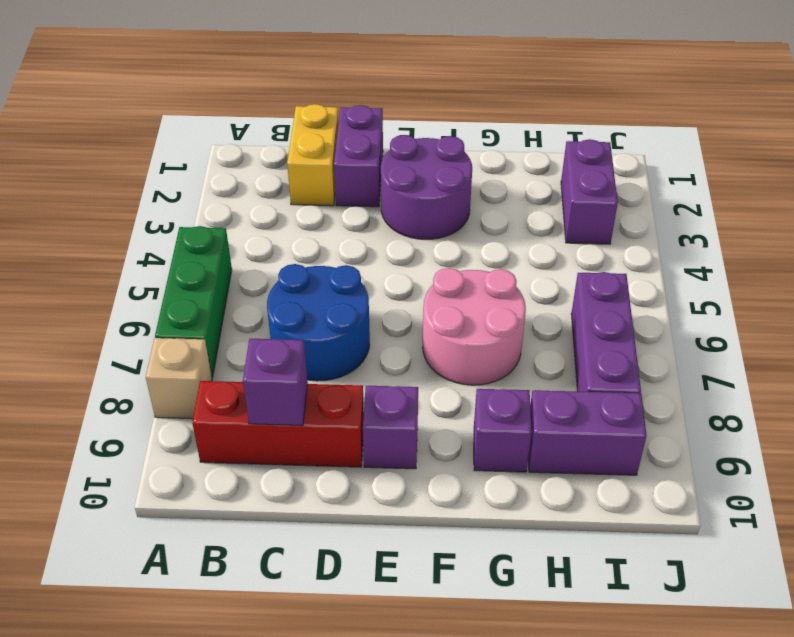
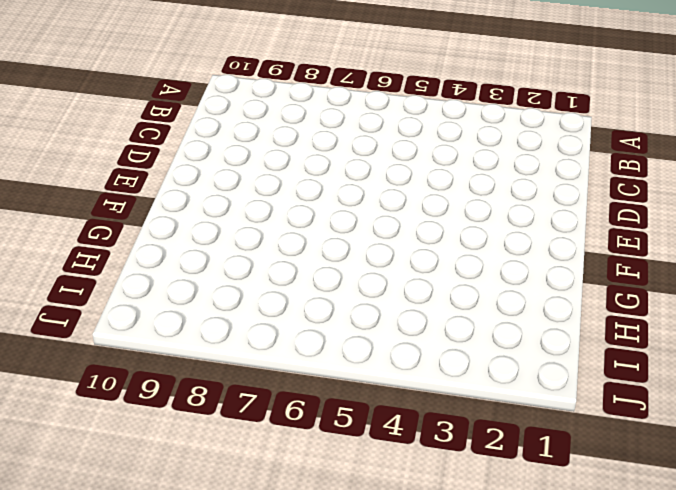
none -> green brick A5:A7 level 1
none -> tan brick A8 level 1
none -> red brick B9:D9 level 1

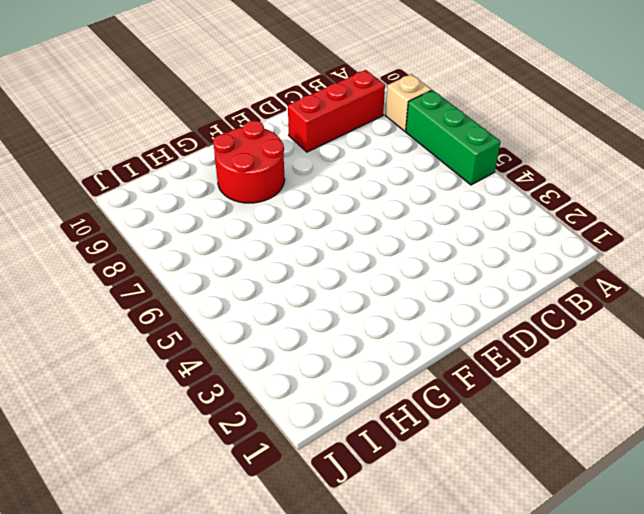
red round brick F8:G9 level 1 -> purple brick G9 level 1
none -> yellow brick C1:C2 level 1
none -> blue round brick C6:D7 level 1
none -> purple brick D1:D2 level 1

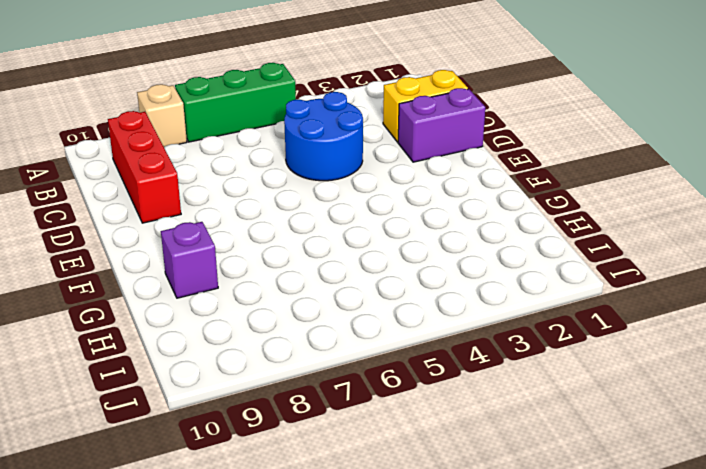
blue round brick C4:D5 level 1 -> blue round brick C6:D7 level 1
none -> purple round brick E2:F3 level 1
none -> purple brick E9 level 1
none -> pink round brick F6:G7 level 1

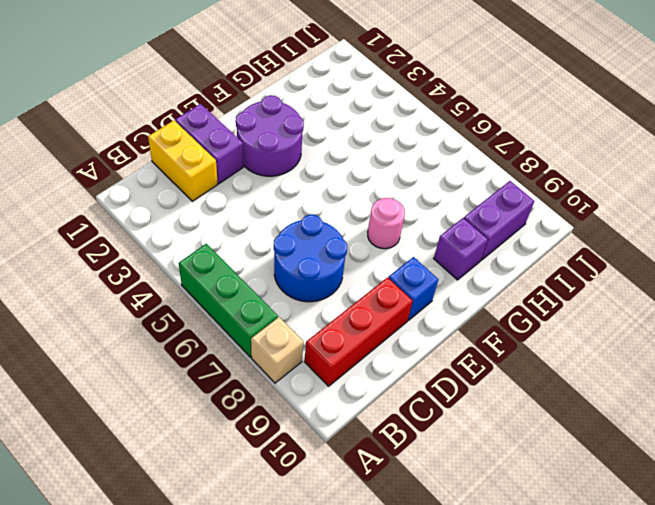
blue brick E9 level 1 -> purple brick E9 level 1
pink round brick F7 level 1 -> pink round brick F6:G7 level 1
none -> purple brick I2:I3 level 1
none -> purple brick I6:I8 level 1
none -> purple brick C9 level 2

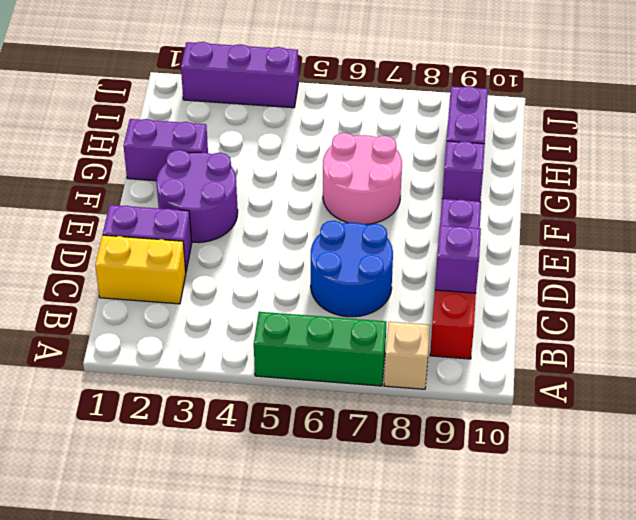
purple brick G1:G2 level 1 -> purple brick I2:I3 level 1
purple brick J2:J4 level 1 -> purple brick I6:I8 level 1

